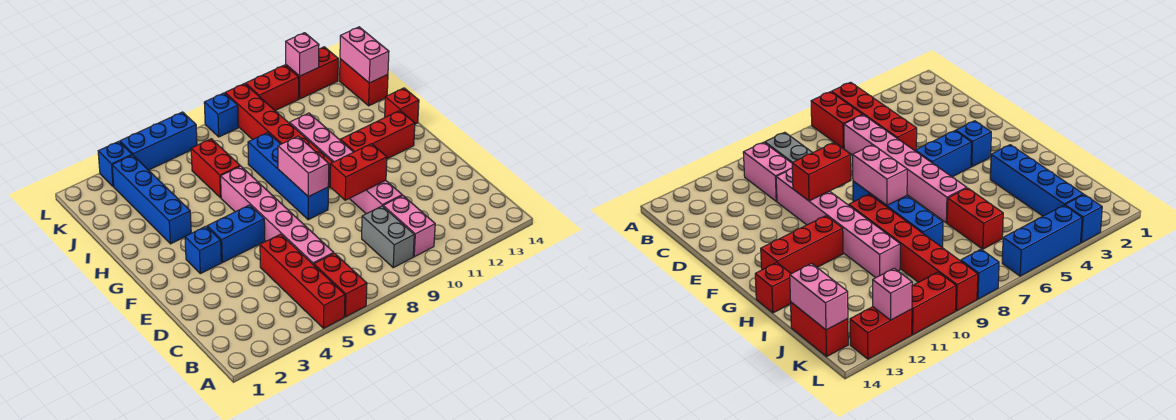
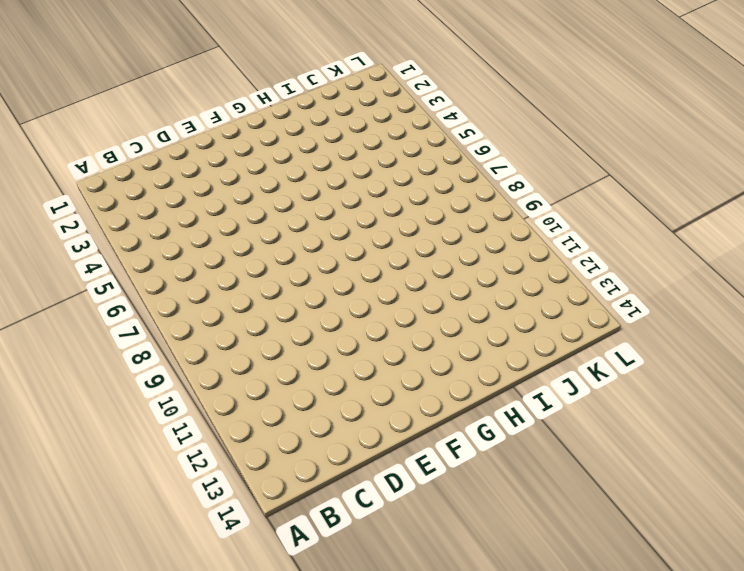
none -> red brick A5:D5 level 1
none -> red brick A6:B6 level 1
none -> grey brick B9:C9 level 1

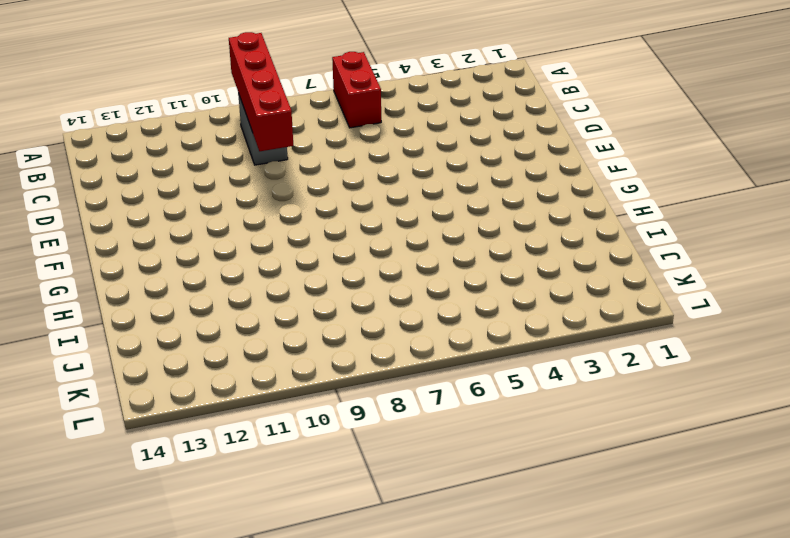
red brick A9:D9 level 2 -> red brick A5:D5 level 1
none -> pink brick B10:C10 level 1
none -> pink brick C6:H6 level 1
none -> pink brick D10:I10 level 1

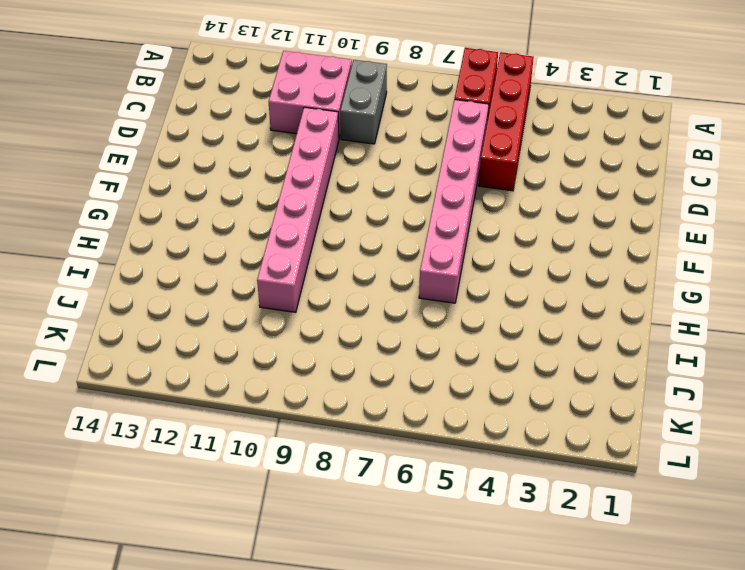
pink brick B10:C11 level 1 -> pink brick B10:C10 level 1
none -> blue brick F3 level 1
none -> blue brick F4:F5 level 1
none -> blue brick F8:I8 level 1

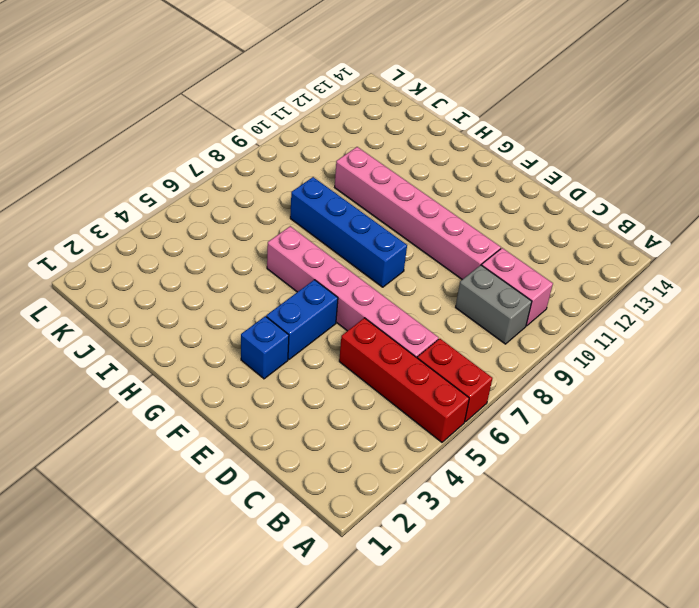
none -> red brick G9:L9 level 1
none -> red brick G11:G13 level 1
none -> blue brick H3:K3 level 1

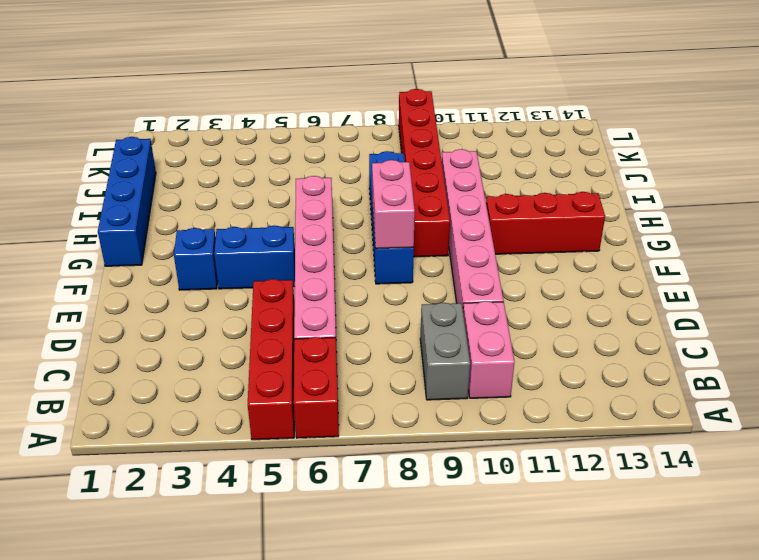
blue brick G1:J1 level 1 -> blue brick H3:K3 level 1
none -> red brick H14 level 1
none -> red brick I6:J6 level 1
none -> red brick J14:K14 level 1

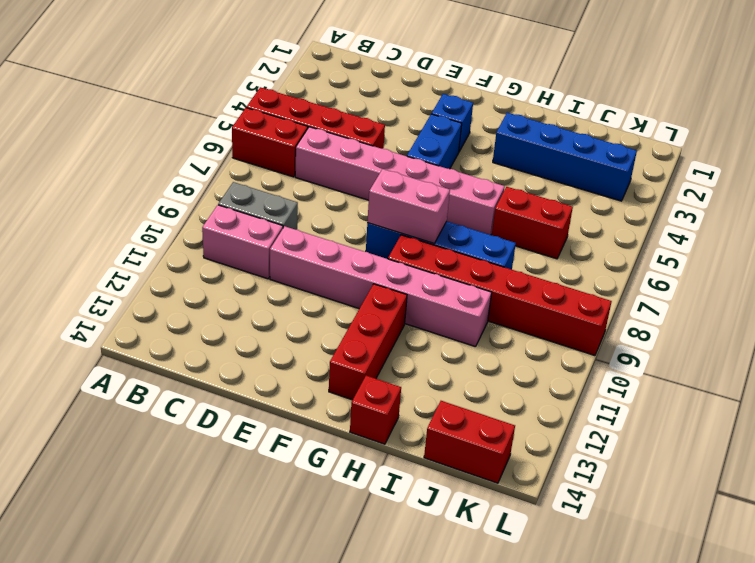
none -> blue brick L3 level 1
none -> blue brick L4:L6 level 1
none -> blue brick L8 level 1

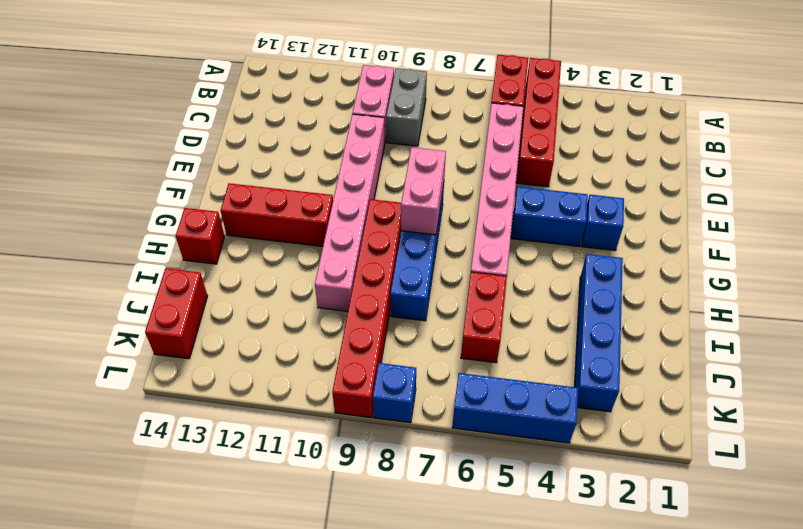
none -> blue brick L3 level 1
none -> red brick L10:L11 level 1
none -> red brick L12:L13 level 1

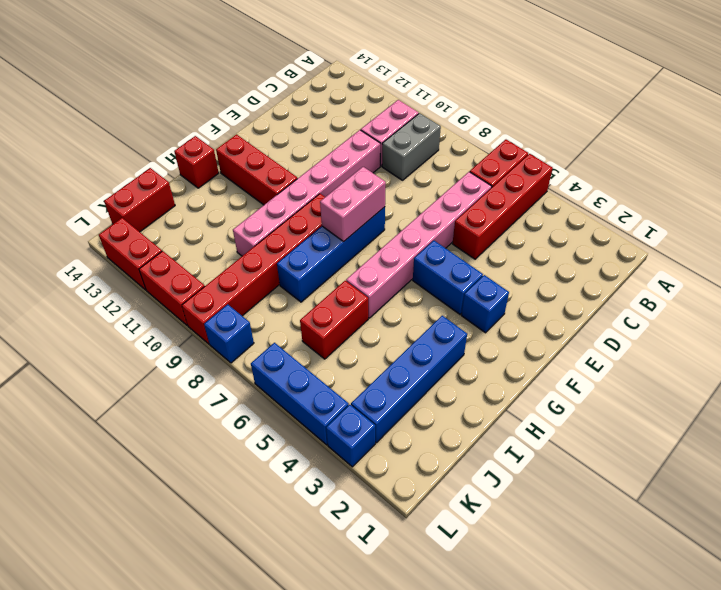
none -> red brick E9:E10 level 2
none -> pink brick J14:K14 level 2
none -> pink brick L12 level 2

